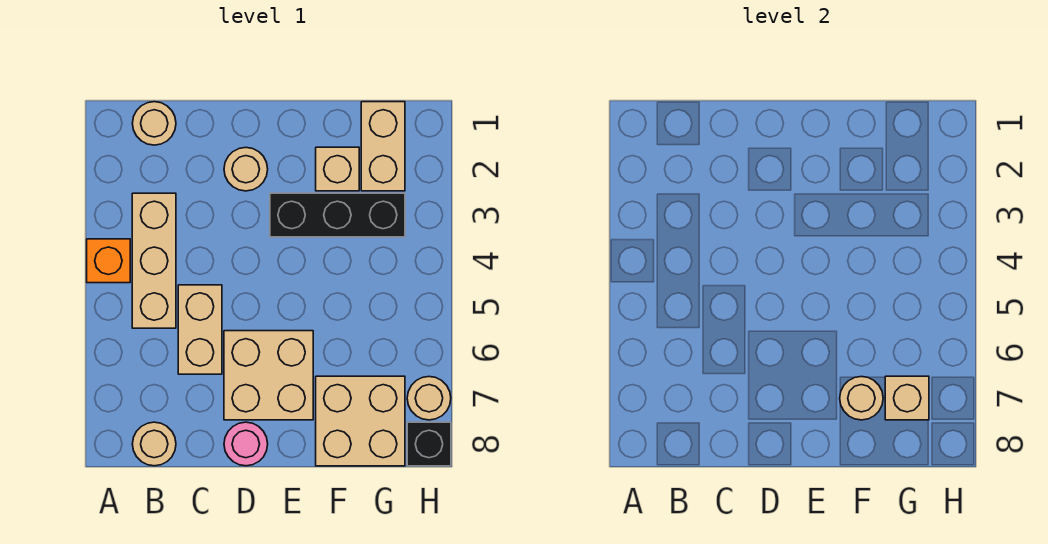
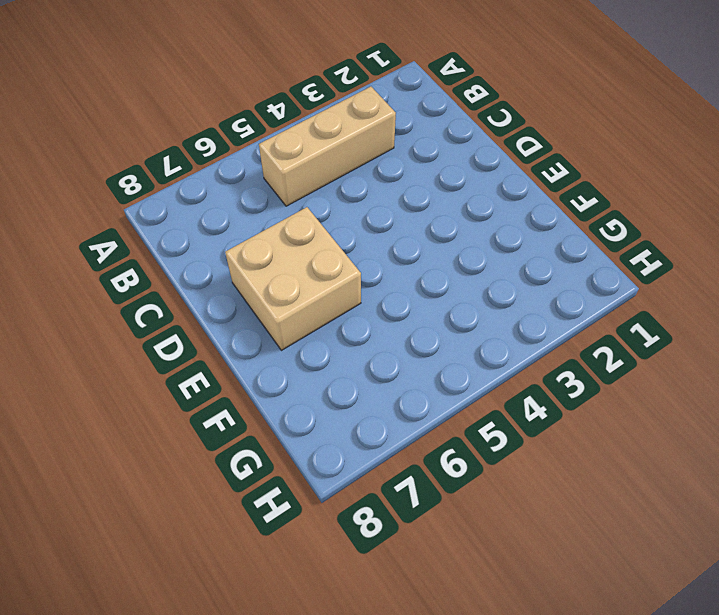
none -> orange brick A4 level 1
none -> tan round brick B1 level 1
none -> tan round brick B8 level 1

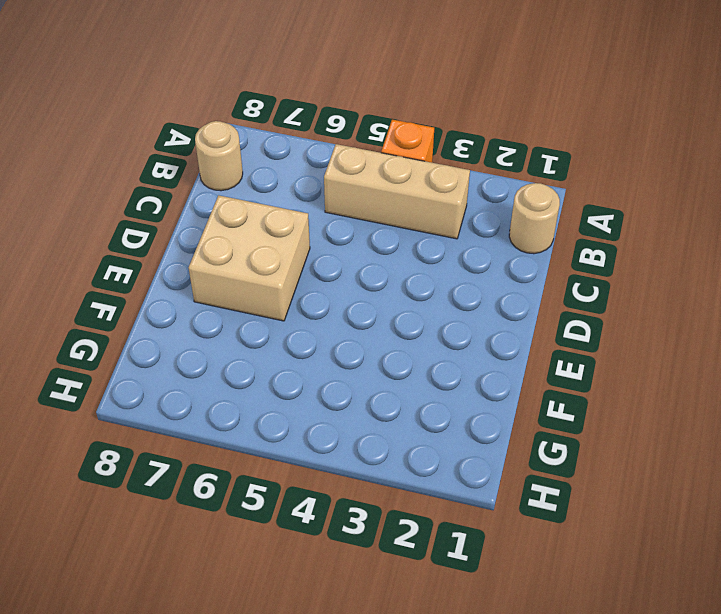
none -> tan brick C5:C6 level 1
none -> tan round brick D2 level 1
none -> pink round brick D8 level 1

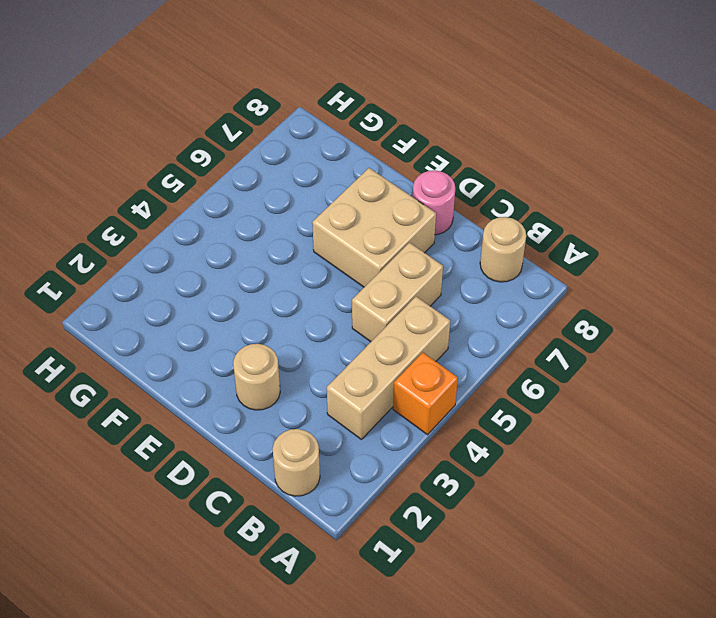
none -> black brick E3:G3 level 1
none -> tan brick F2 level 1
none -> tan brick F7:G8 level 1

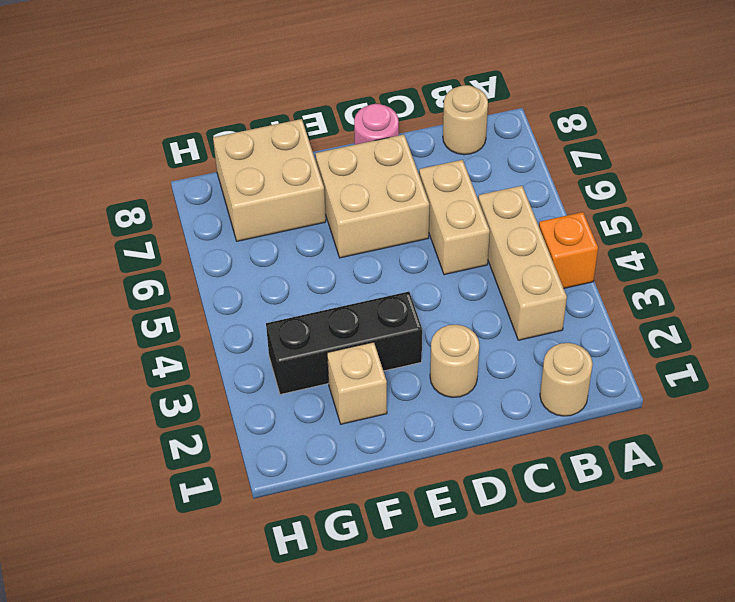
none -> tan brick G1:G2 level 1
none -> tan round brick H7 level 1
none -> black brick H8 level 1

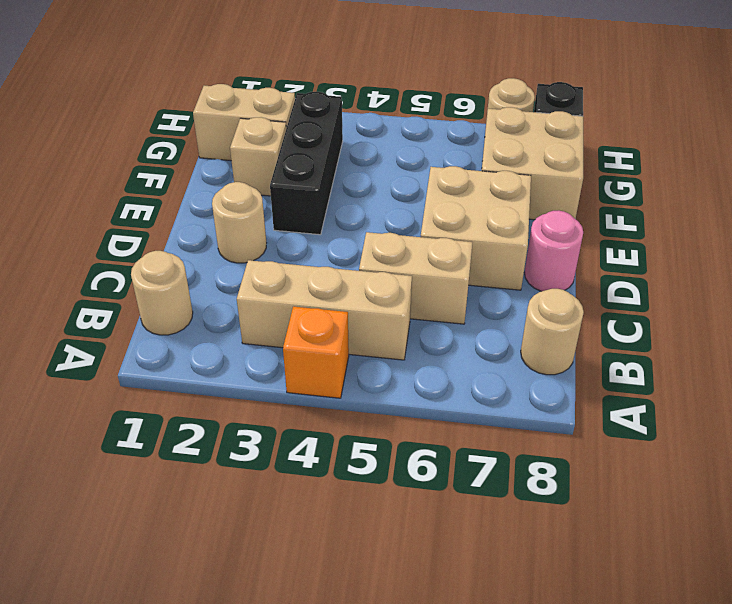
none -> tan round brick F7 level 2
none -> tan brick G7 level 2

